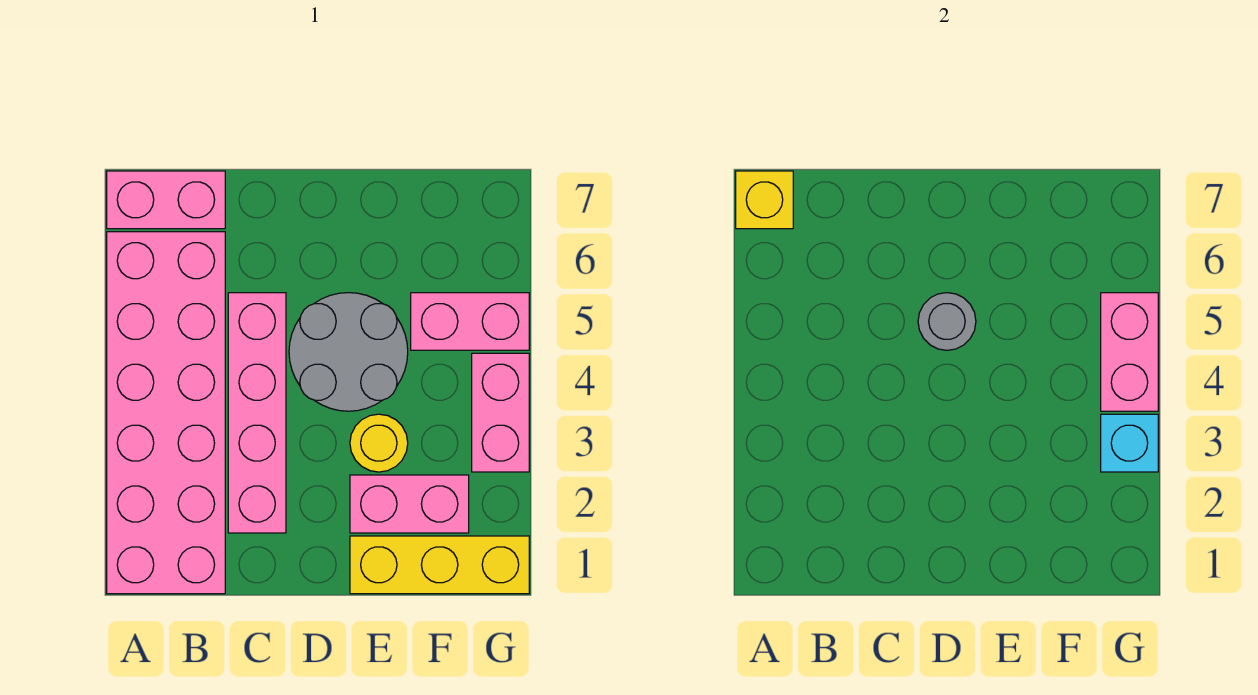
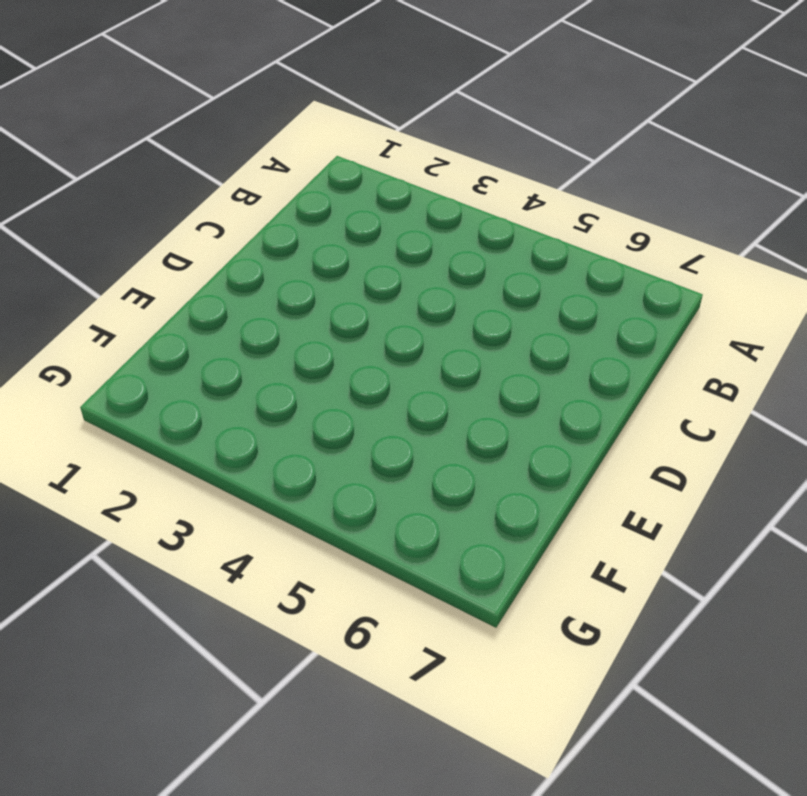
none -> pink brick A1:B6 level 1
none -> pink brick A7:B7 level 1
none -> pink brick C2:C5 level 1

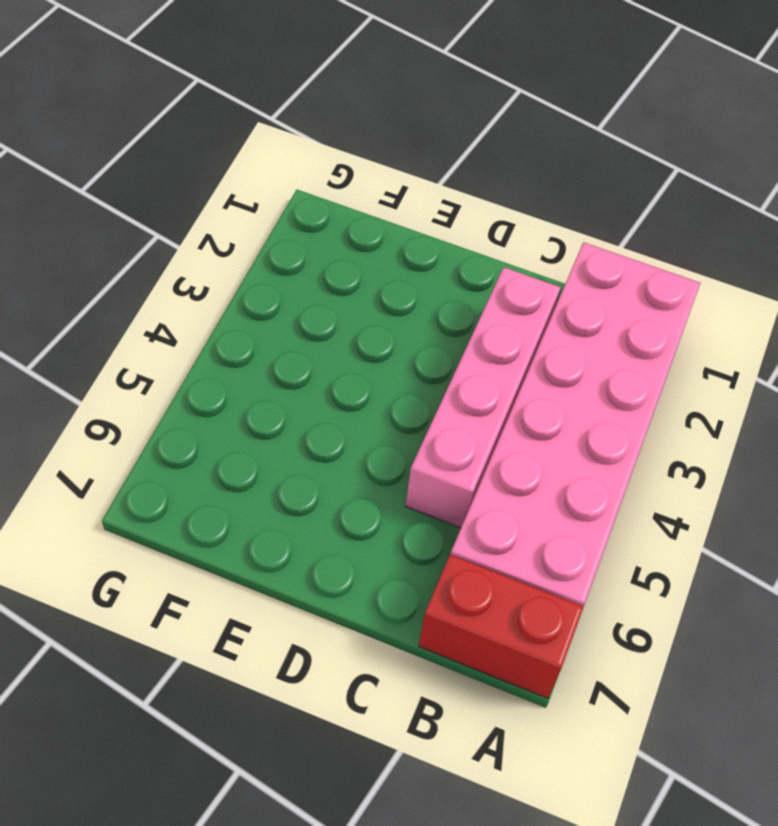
red brick A7:B7 level 1 -> pink brick A7:B7 level 1
none -> grey round brick D4:E5 level 1
none -> yellow brick E1:G1 level 1
none -> pink brick E2:F2 level 1

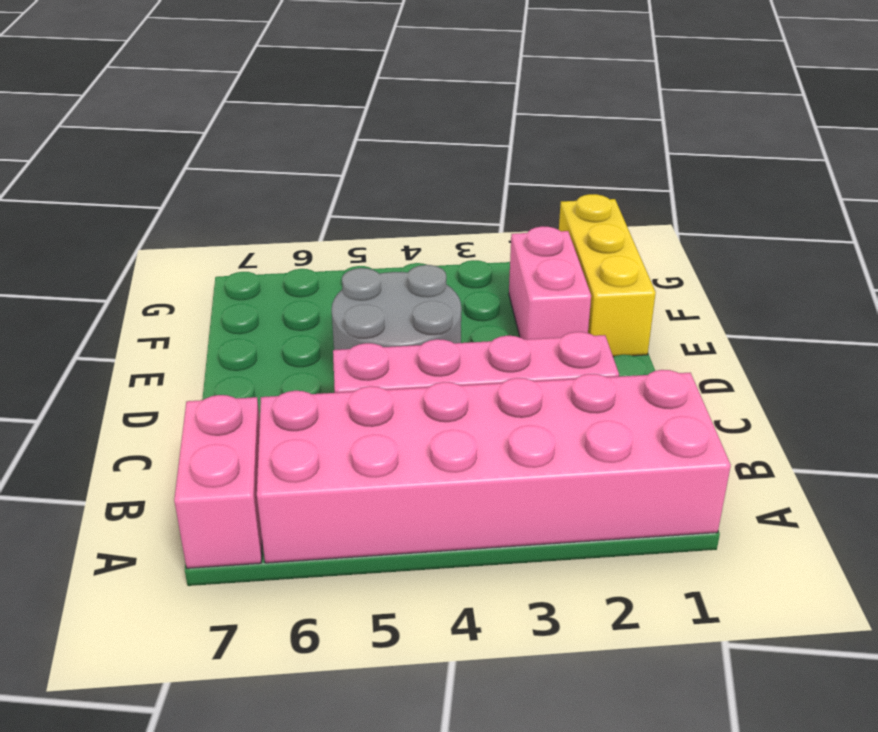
none -> yellow round brick E3 level 1
none -> pink brick F5:G5 level 1
none -> pink brick G3:G4 level 1

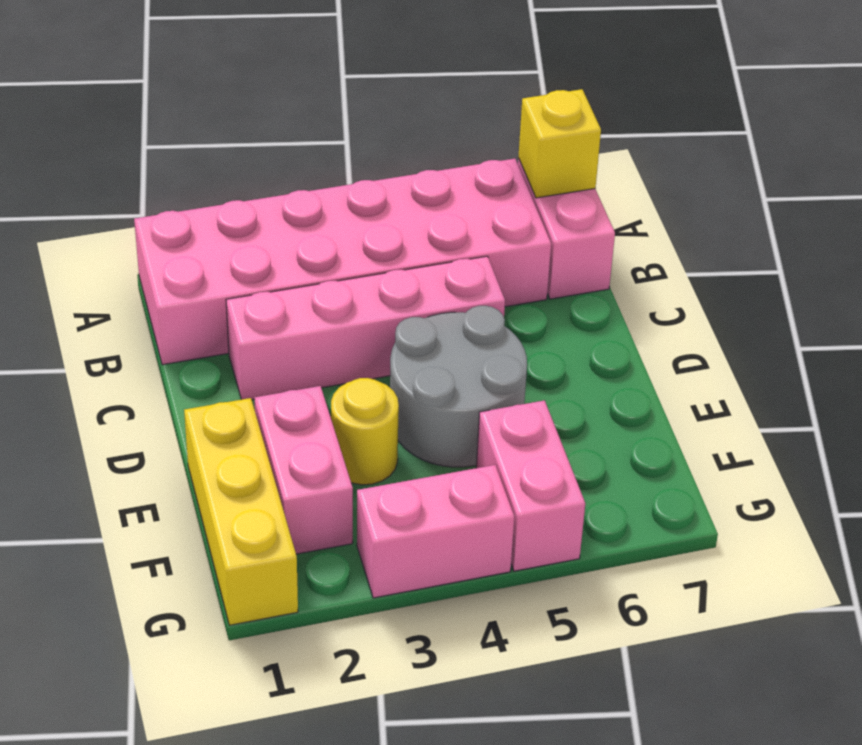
none -> grey round brick D5 level 2
none -> cyan brick G3 level 2
none -> pink brick G4:G5 level 2

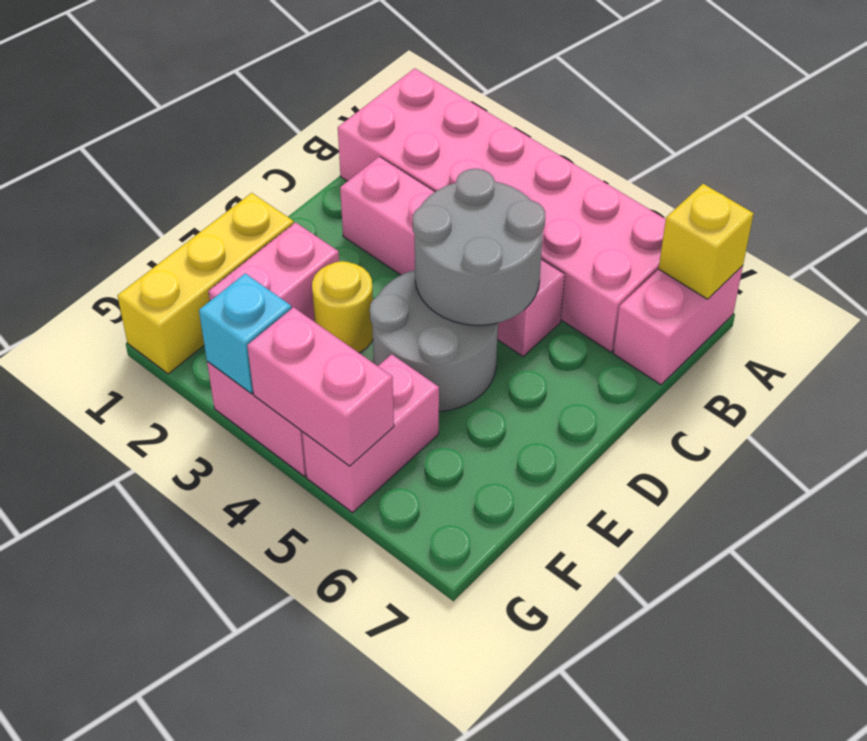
grey round brick C4:D5 level 2 -> grey round brick D5 level 2

